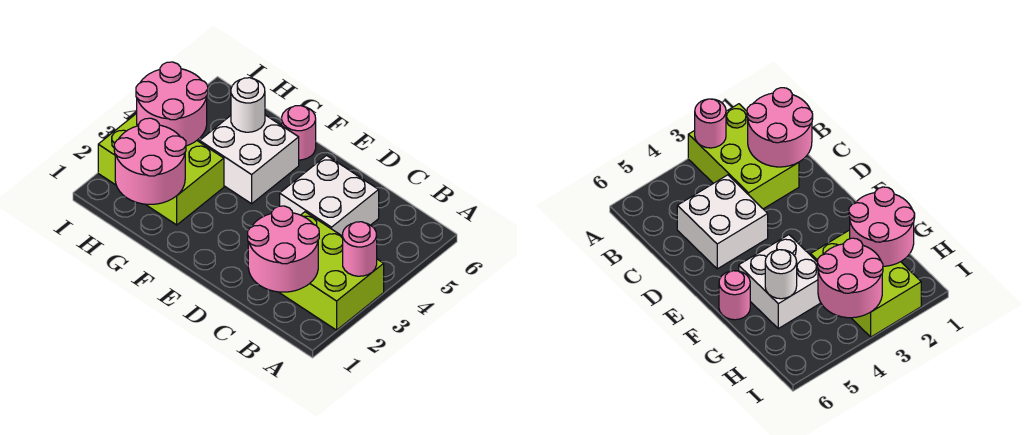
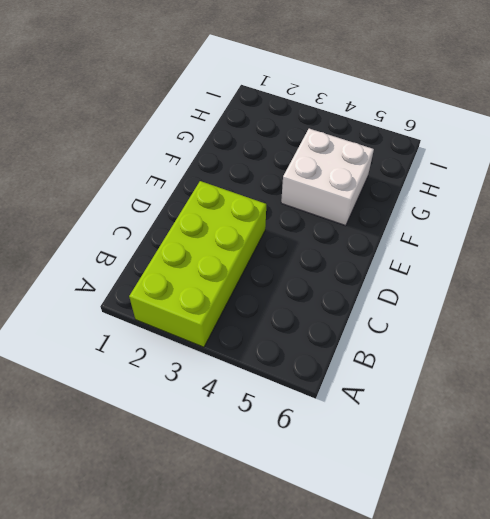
lime brick A2:D3 level 1 -> lime brick A2:C3 level 1
none -> white brick C4:D5 level 1
none -> pink round brick F6 level 1

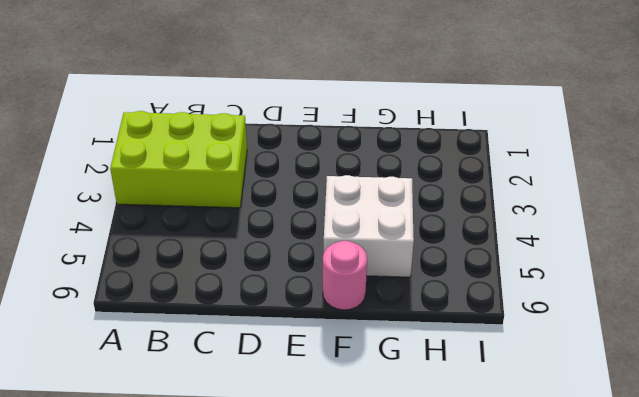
none -> white brick C4:D5 level 1
none -> lime brick G2:I3 level 1

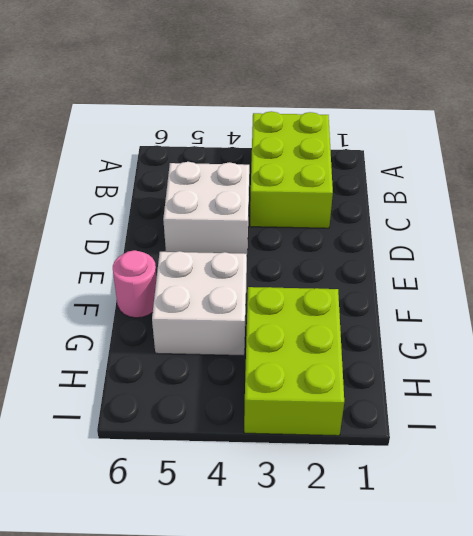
none -> pink round brick A3 level 2
none -> pink round brick B1:C2 level 2

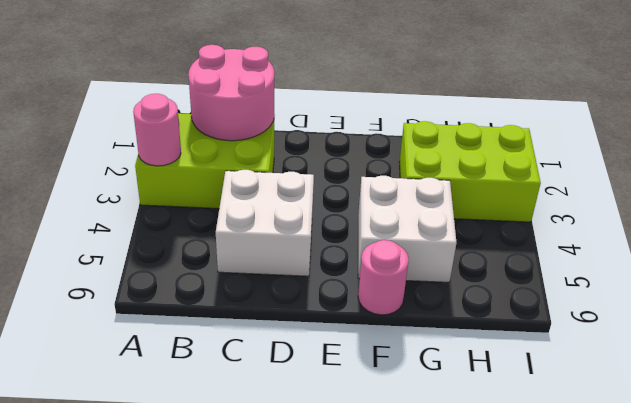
none -> pink round brick G1:H2 level 2
none -> white round brick G5 level 2

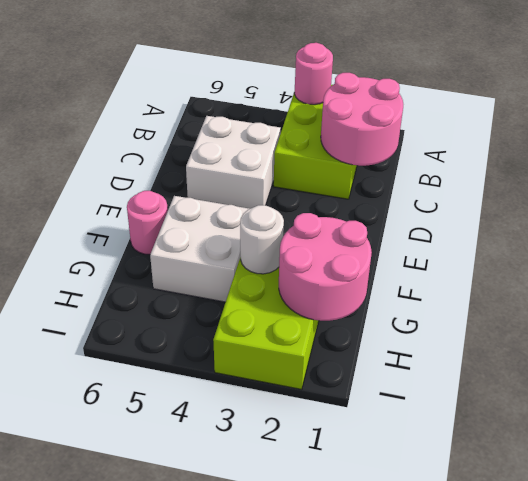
white round brick G3 level 2 -> white round brick G5 level 2
none -> pink round brick H3:I4 level 2

